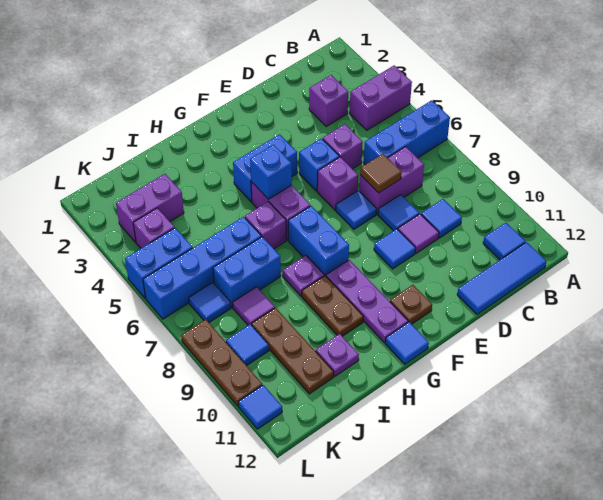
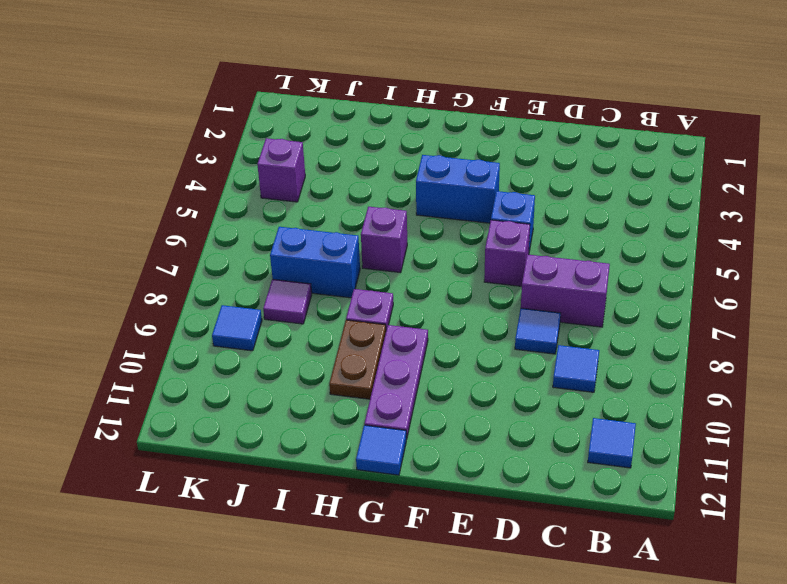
none -> purple brick A4:B4 level 1
none -> blue brick A6:C6 level 1
none -> blue tile B12:D12 level 1
none -> purple brick C3 level 1

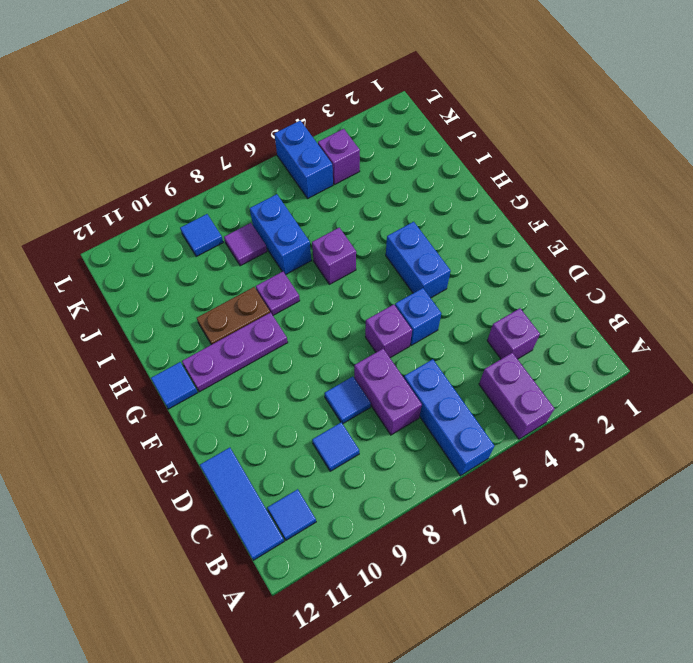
none -> purple brick D5 level 1
none -> purple tile D9 level 1
none -> blue tile E7 level 1
none -> blue tile E9 level 1

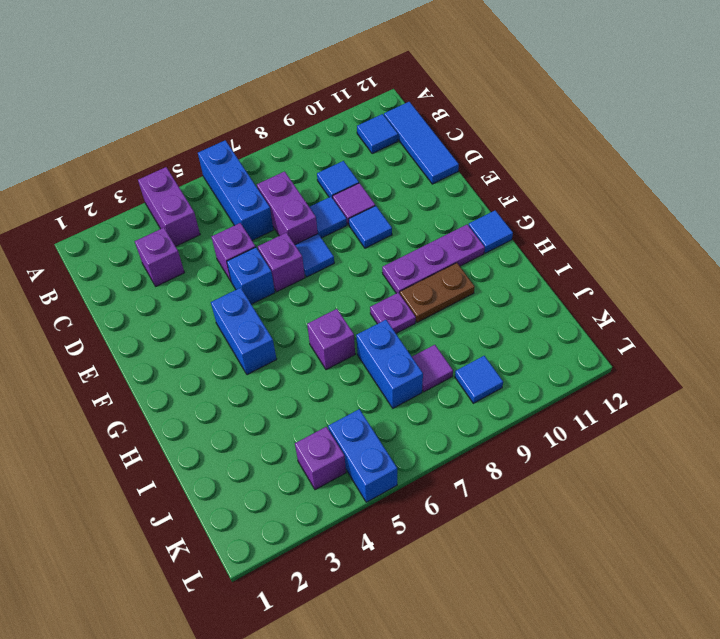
none -> brown plate F11 level 1
none -> purple brick G5:G6 level 1
none -> blue brick G7:G8 level 1
none -> blue brick I6:L6 level 1

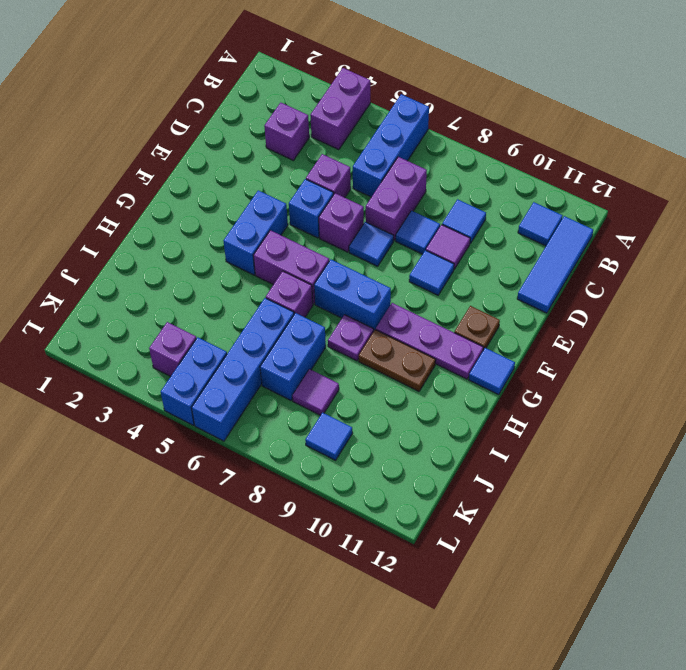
none -> purple plate I11 level 1
none -> purple brick J3:K3 level 1
none -> brown plate J9:J11 level 1
none -> blue tile K7 level 1

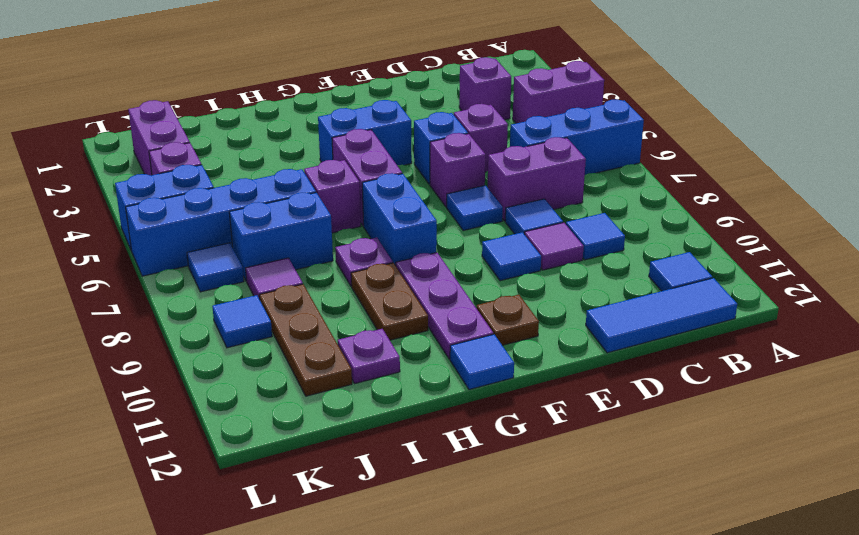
purple brick K2:K3 level 1 -> purple brick J3:K3 level 1
none -> brown plate L8:L10 level 1
none -> blue tile L11 level 1
none -> brown tile D7 level 2
none -> blue brick G5 level 2

